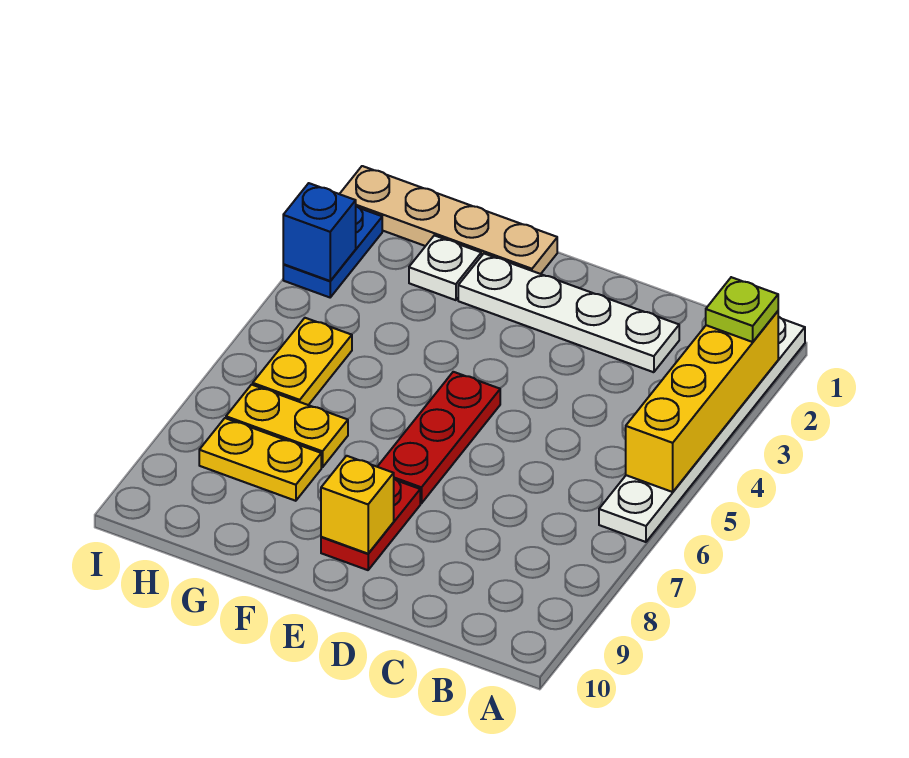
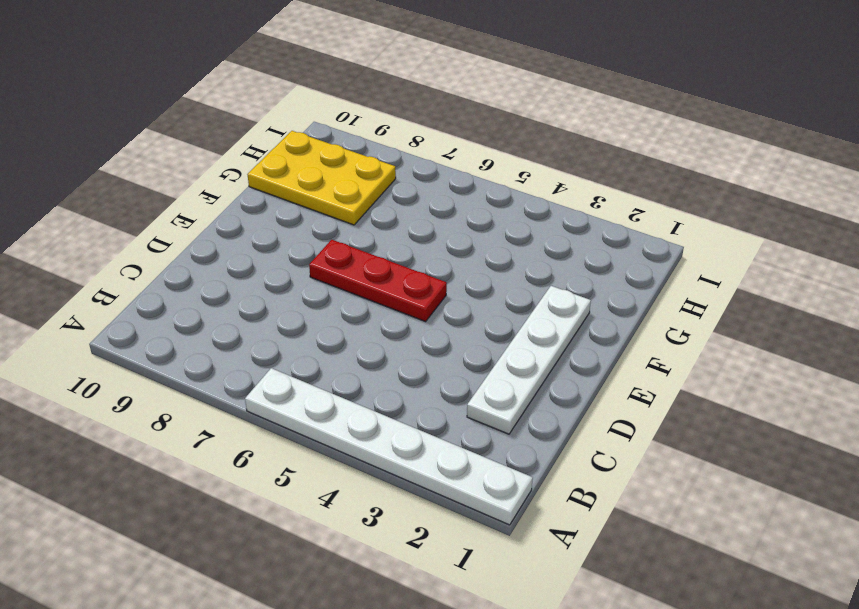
yellow plate G8:H10 level 1 -> yellow plate G8:H8 level 1
none -> red plate E8:E9 level 1
none -> tan plate F1:I1 level 1
none -> white plate G2 level 1

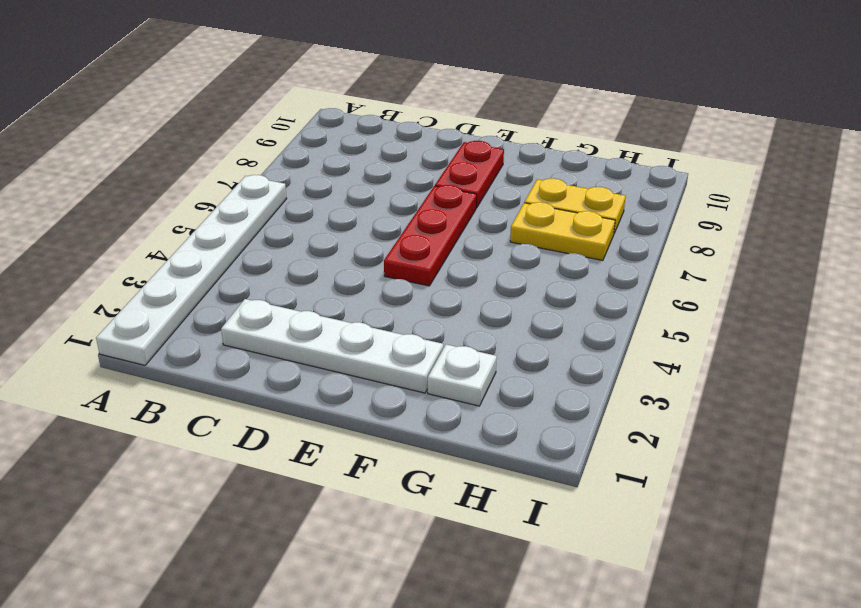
none -> tan plate F1:I1 level 1
none -> yellow plate H5:H6 level 1
none -> blue plate I2:I3 level 1

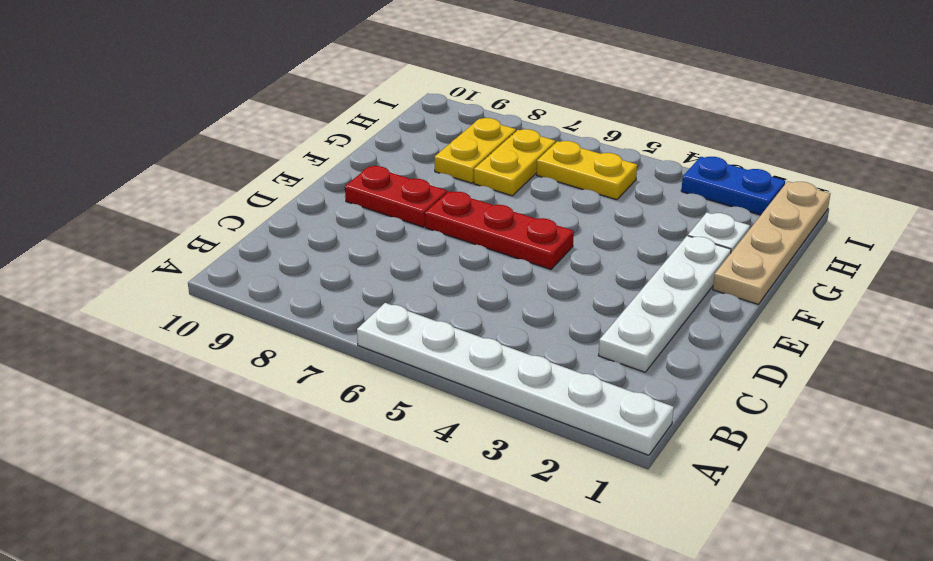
none -> yellow brick A2:A5 level 2
none -> yellow brick E9 level 2
none -> blue brick I3 level 2

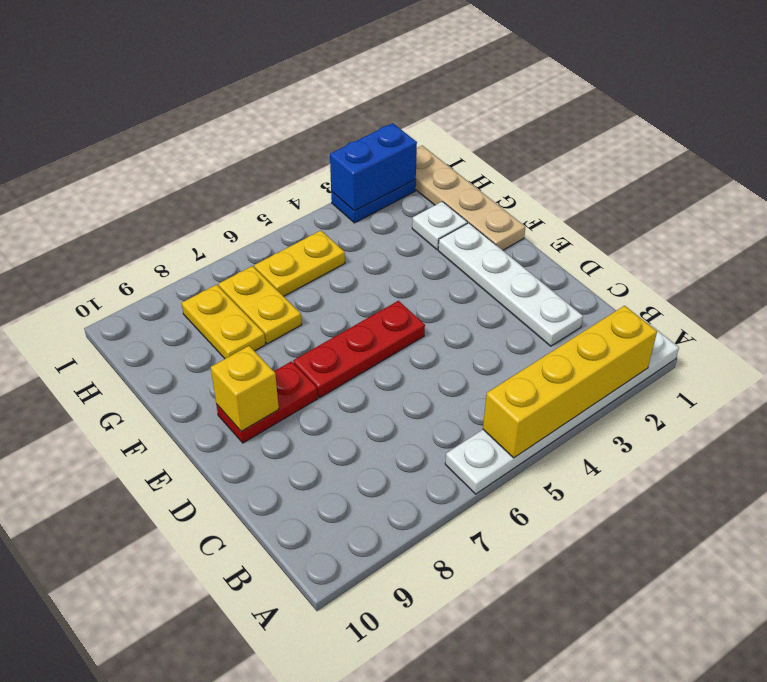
blue brick I2:I3 level 2 -> blue brick I3 level 2
none -> lime plate A2 level 3

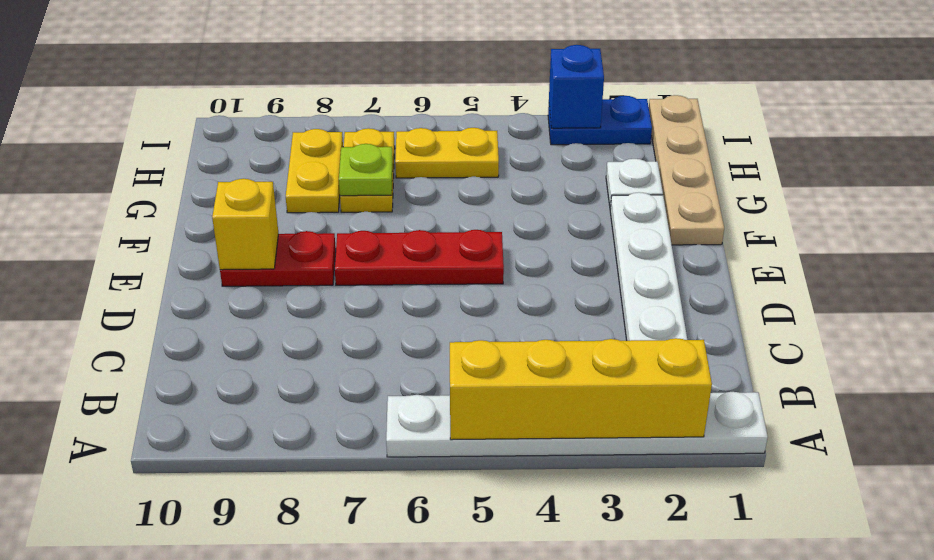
lime plate G7 level 2 -> lime plate A2 level 3

